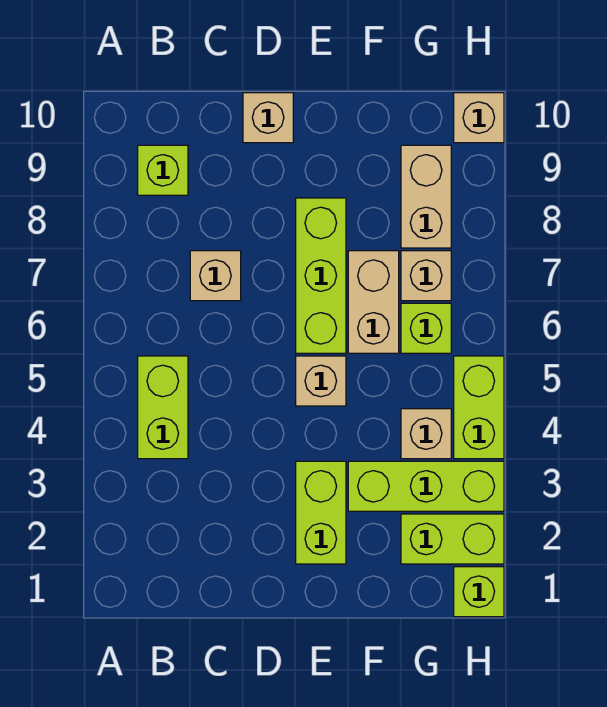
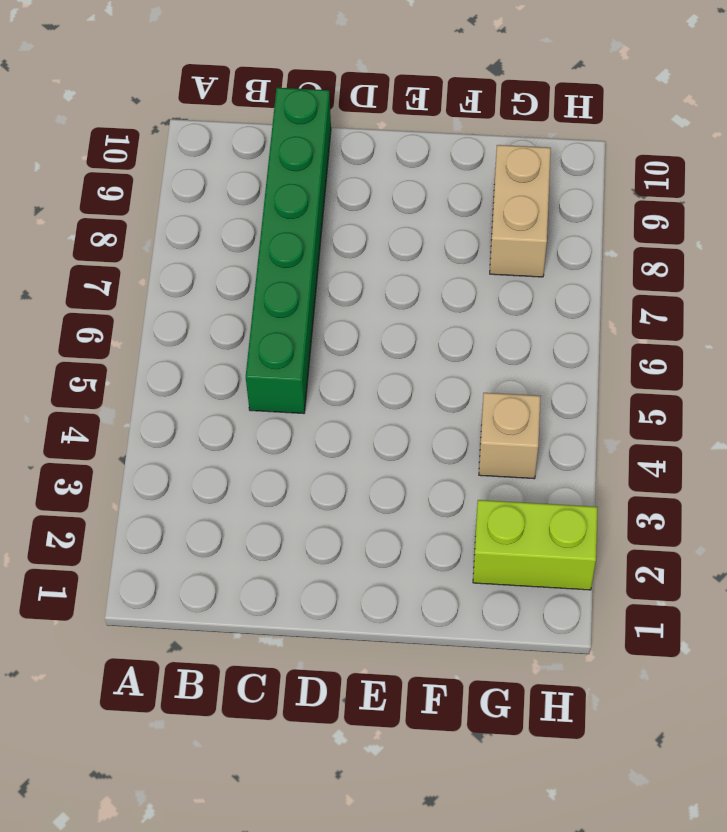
green brick C5:C10 level 1 -> tan brick C7 level 1
none -> lime brick B4:B5 level 1
none -> lime brick B9 level 1
none -> tan brick D10 level 1

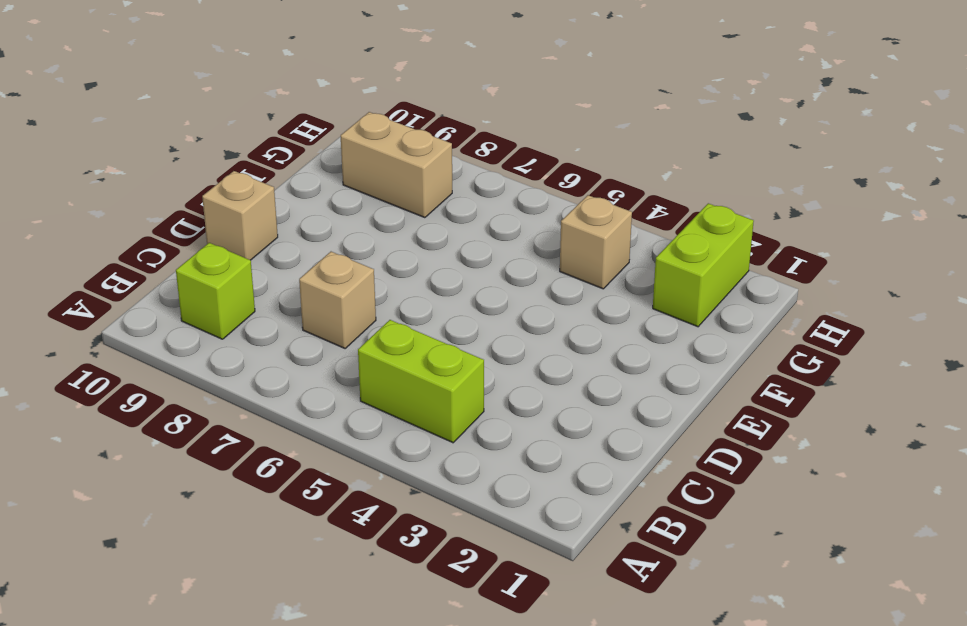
none -> lime brick E2:E3 level 1
none -> tan brick E5 level 1
none -> lime brick E6:E8 level 1

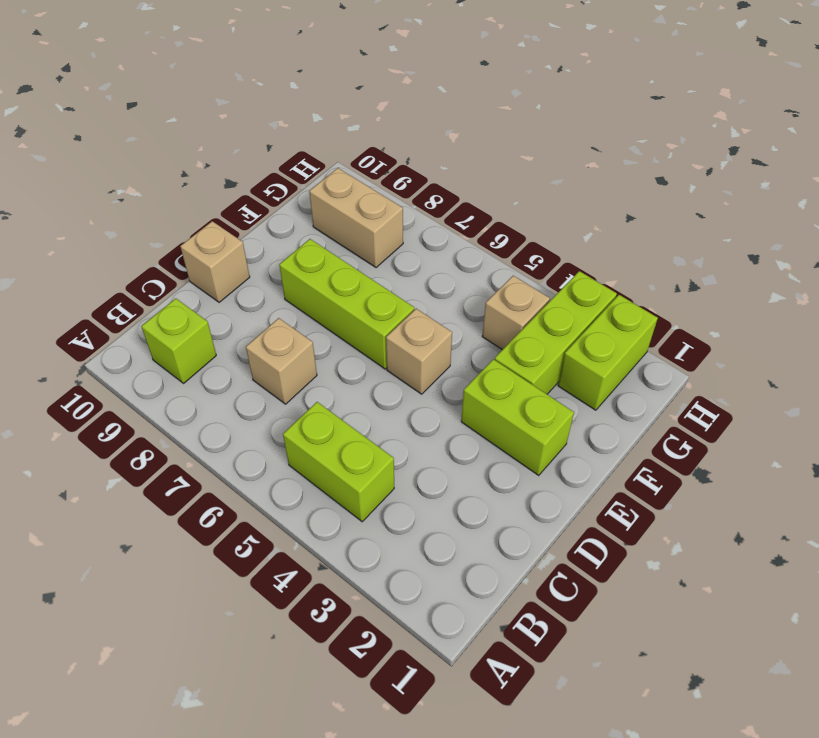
none -> tan brick F6:F7 level 1
none -> lime brick G6 level 1
none -> tan brick G7 level 1

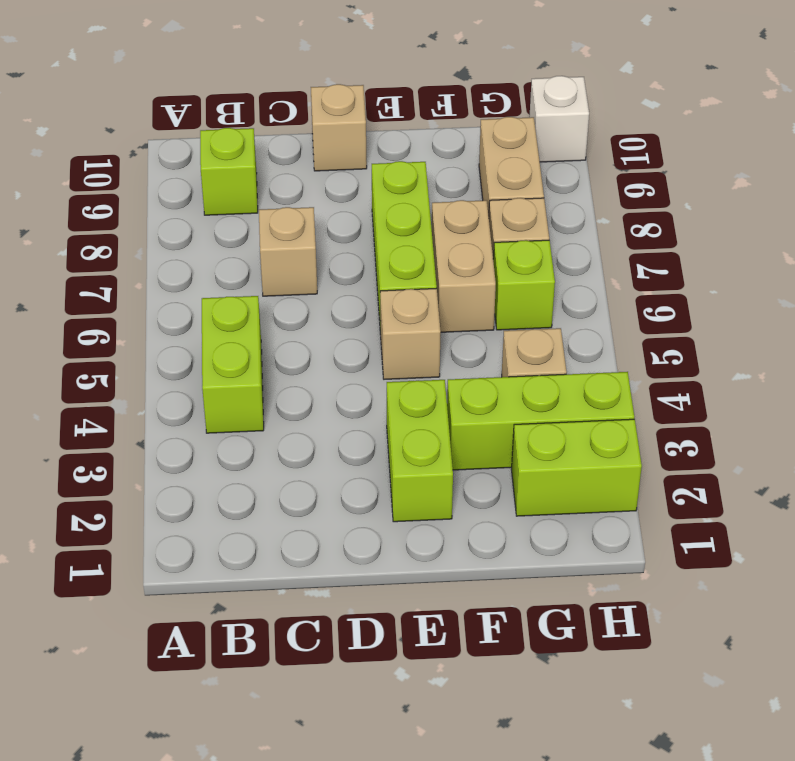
white brick H10 level 1 -> tan brick H10 level 1
none -> lime brick H1 level 1
none -> lime brick H4:H5 level 1

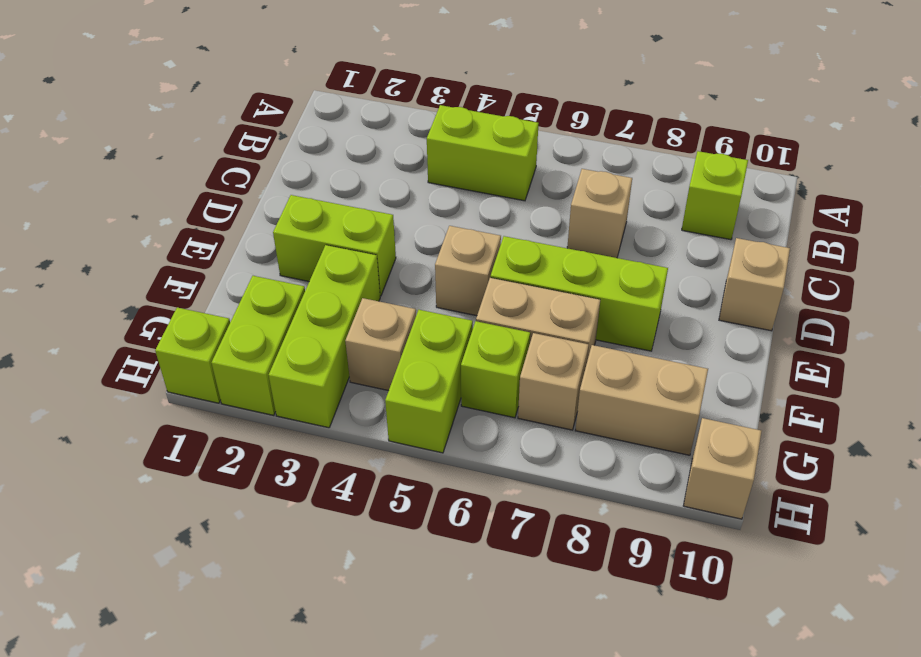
lime brick G5:H5 level 1 -> lime brick H4:H5 level 1

